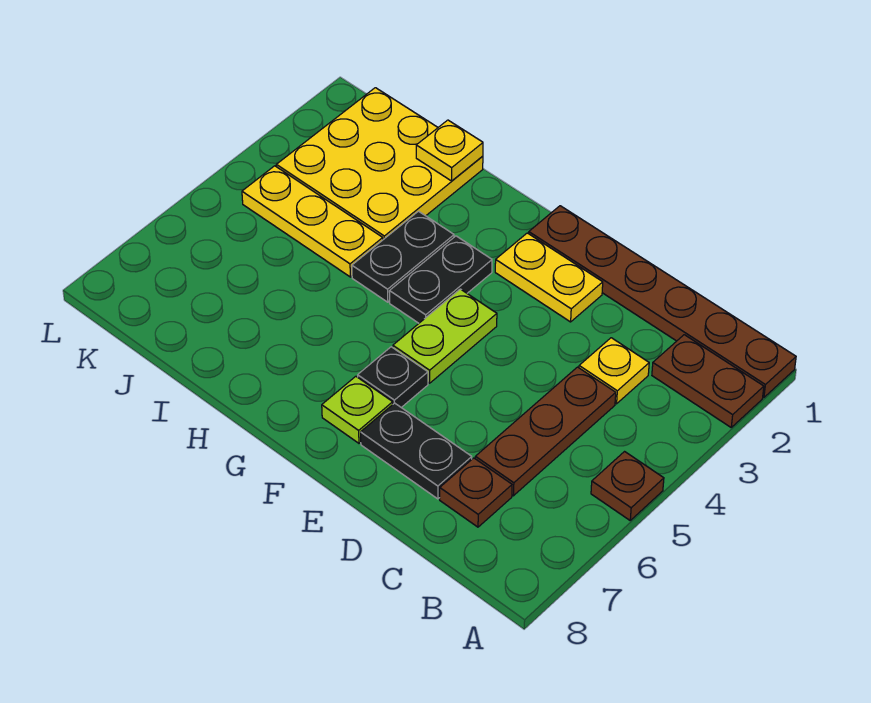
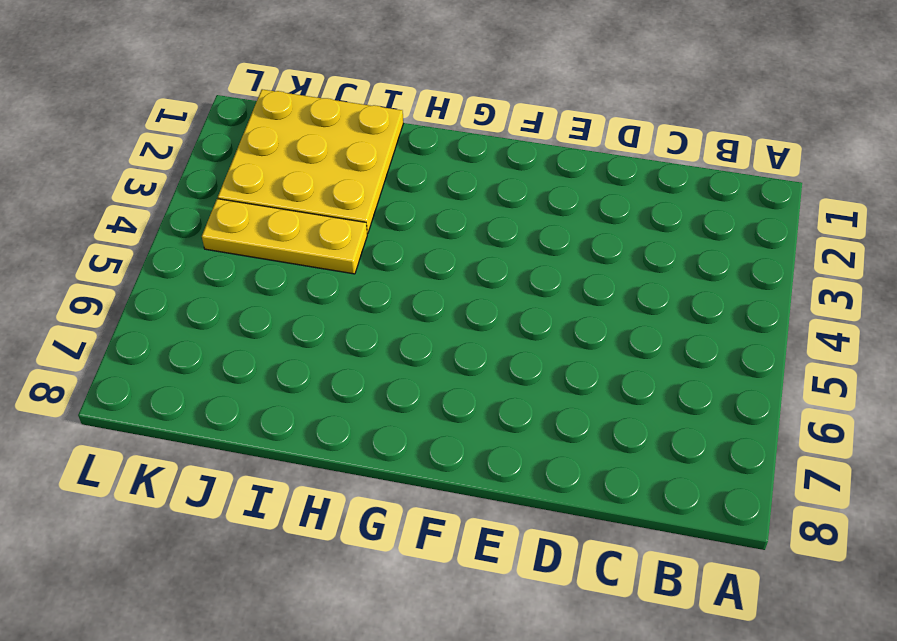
none -> brown plate A1:F1 level 1
none -> brown plate A2:B2 level 1
none -> brown plate A5 level 1

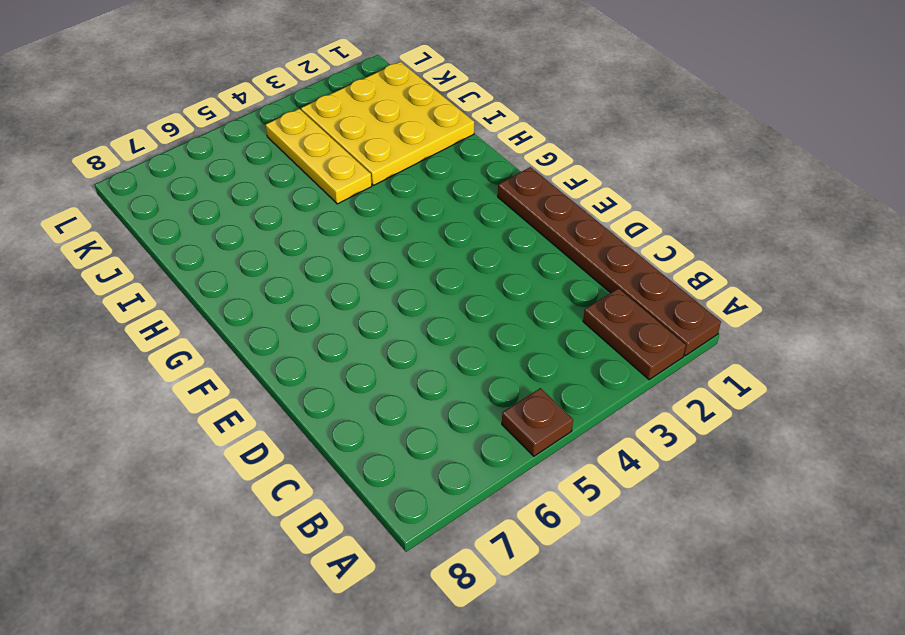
none -> yellow plate C3 level 1
none -> brown plate C4:C6 level 1
none -> brown plate C7 level 1

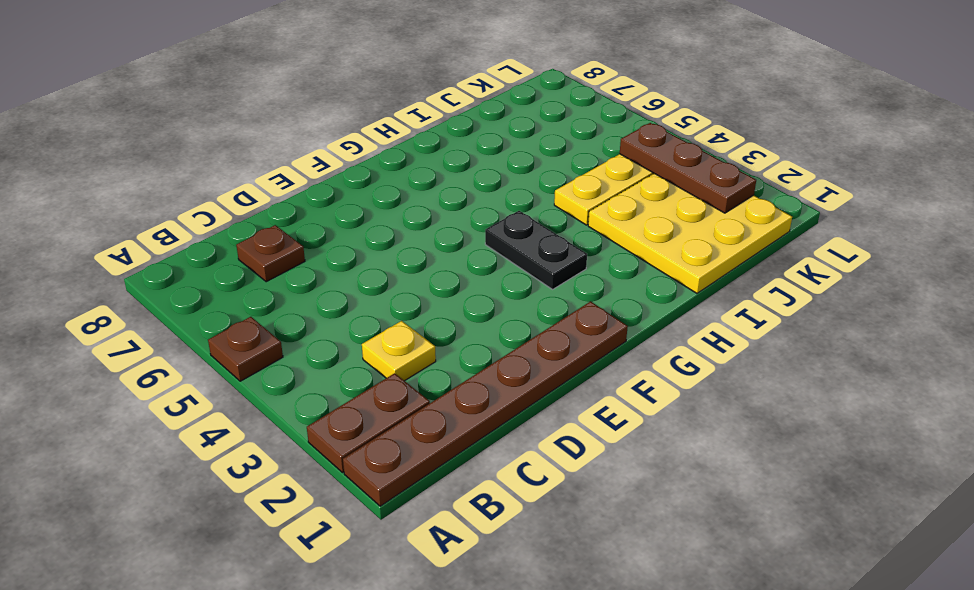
brown plate K2:K4 level 2 -> brown plate C4:C6 level 1
none -> black plate D7:E7 level 1
none -> yellow plate E2:F2 level 1
none -> lime plate F4:F5 level 1

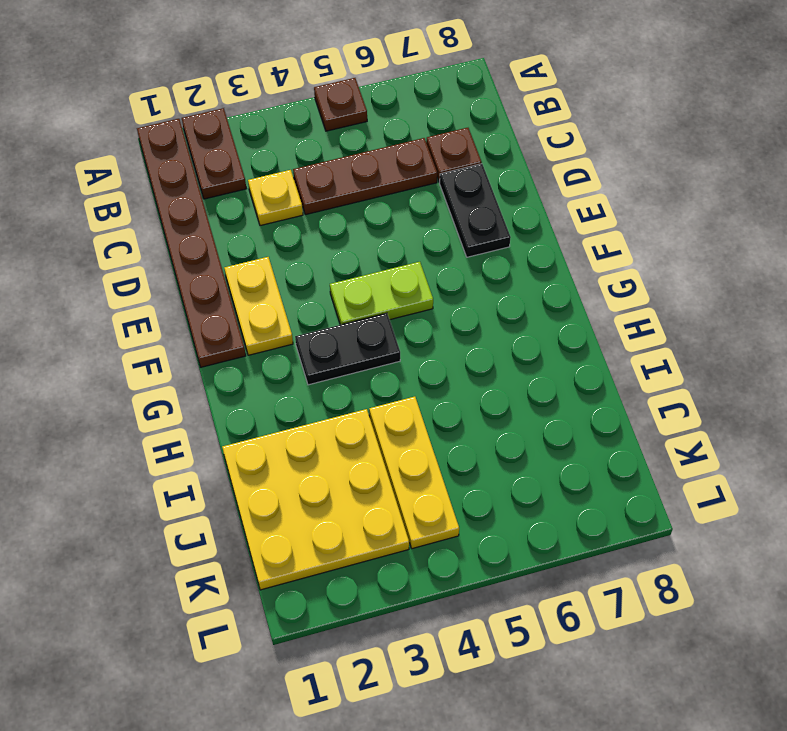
none -> black plate F6 level 1
none -> lime plate F7 level 1
none -> black plate H3:H4 level 1

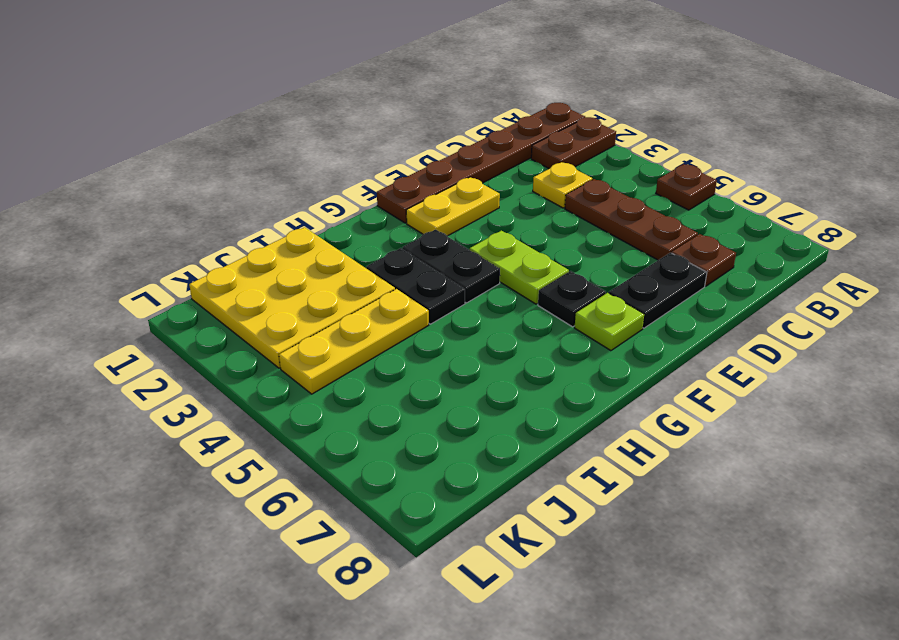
none -> yellow plate I1 level 2

